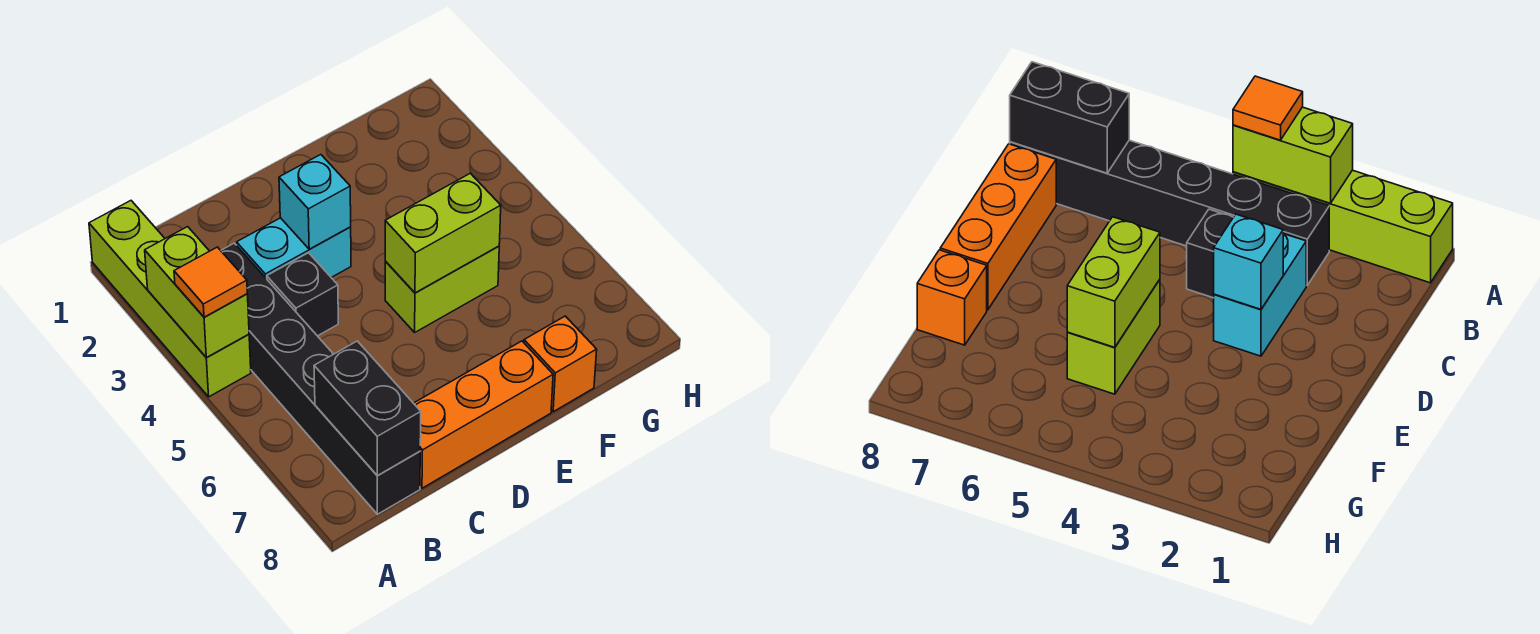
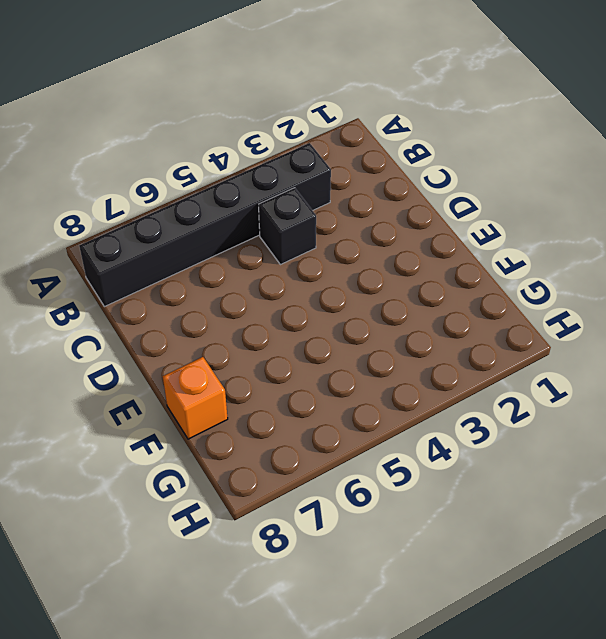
none -> lime brick A1:A4 level 1
none -> cyan brick C3:D3 level 1
none -> orange brick C8:E8 level 1

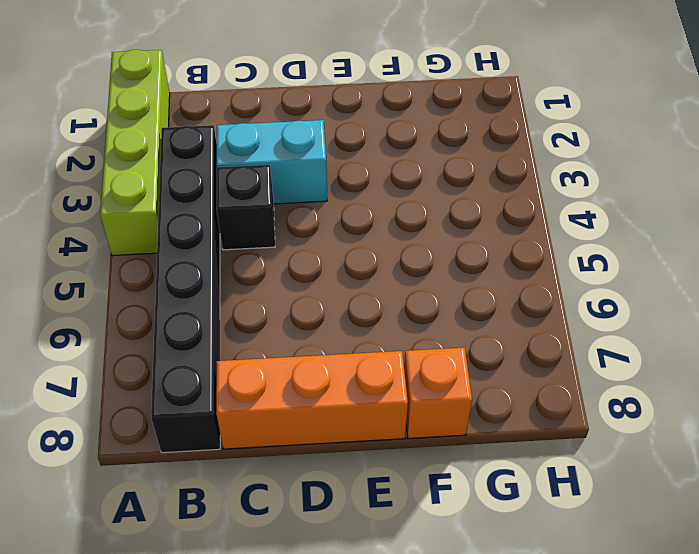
none -> lime brick E5:F5 level 1
none -> lime brick A3:A4 level 2
none -> black brick B7:B8 level 2

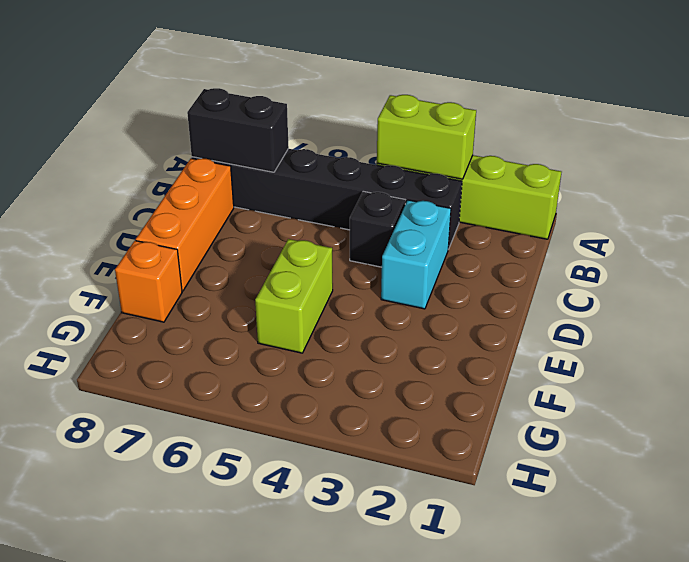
none -> cyan brick D3 level 2
none -> lime brick E5:F5 level 2
none -> orange tile A4 level 3

